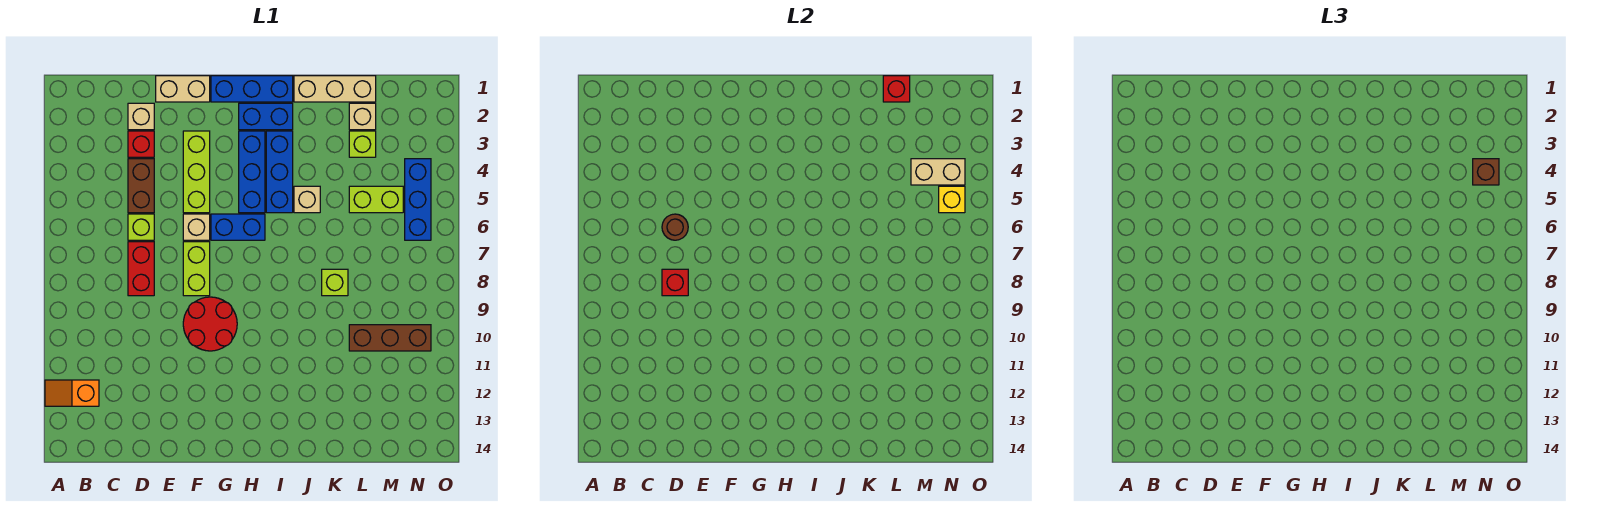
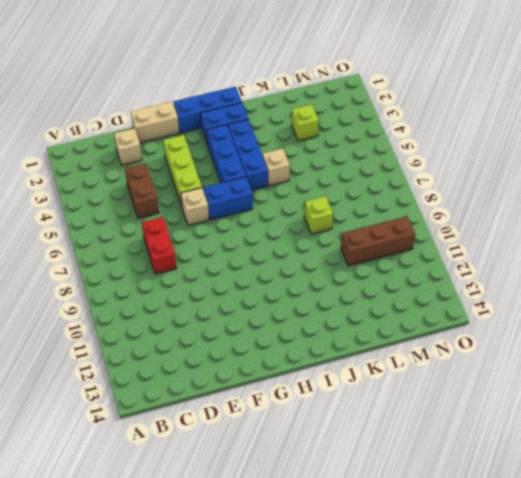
none -> orange slope A12:B12 level 1 top B
none -> red brick D3 level 1
none -> lime brick D6 level 1
none -> lime brick F7:F8 level 1

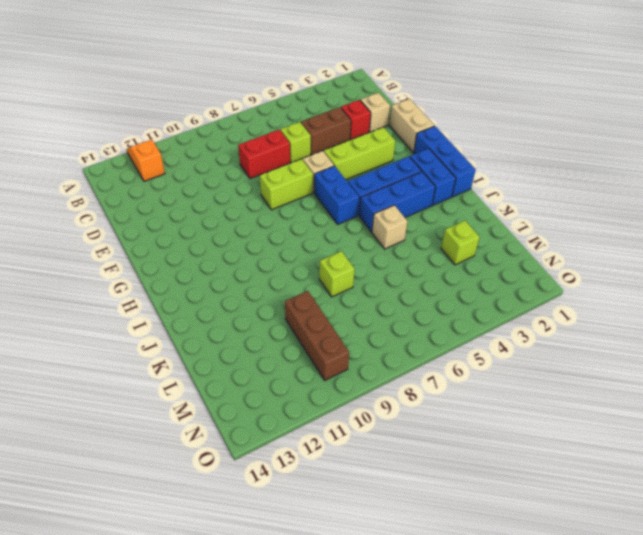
none -> red round brick F9:G10 level 1
none -> tan brick J1:L1 level 1
none -> tan brick L2 level 1
none -> lime brick L5:M5 level 1

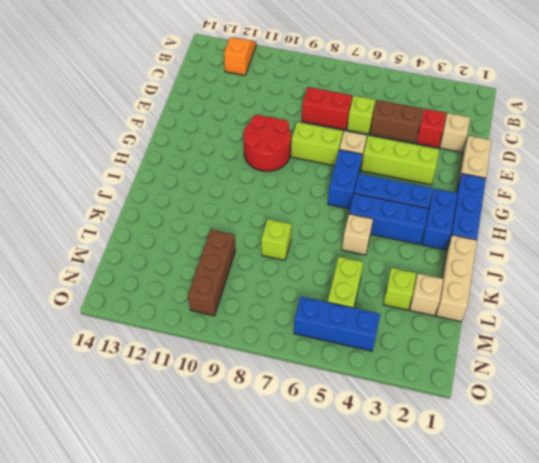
none -> brown round brick D6 level 2
none -> red brick D8 level 2
none -> red brick L1 level 2
none -> tan brick M4:N4 level 2

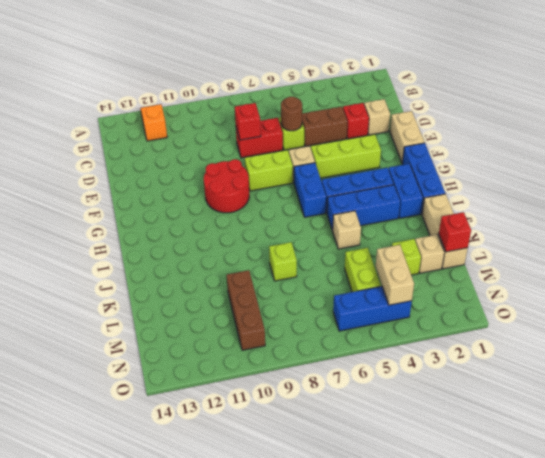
none -> yellow brick N5 level 2
none -> brown brick N4 level 3

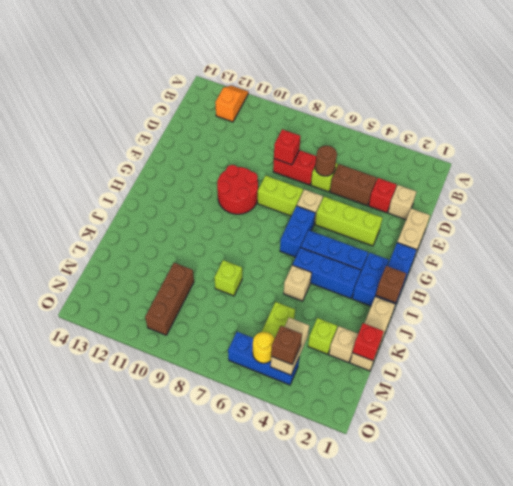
brown brick I1 level 2 -> none
yellow round brick N5 level 2 -> yellow brick N5 level 2

